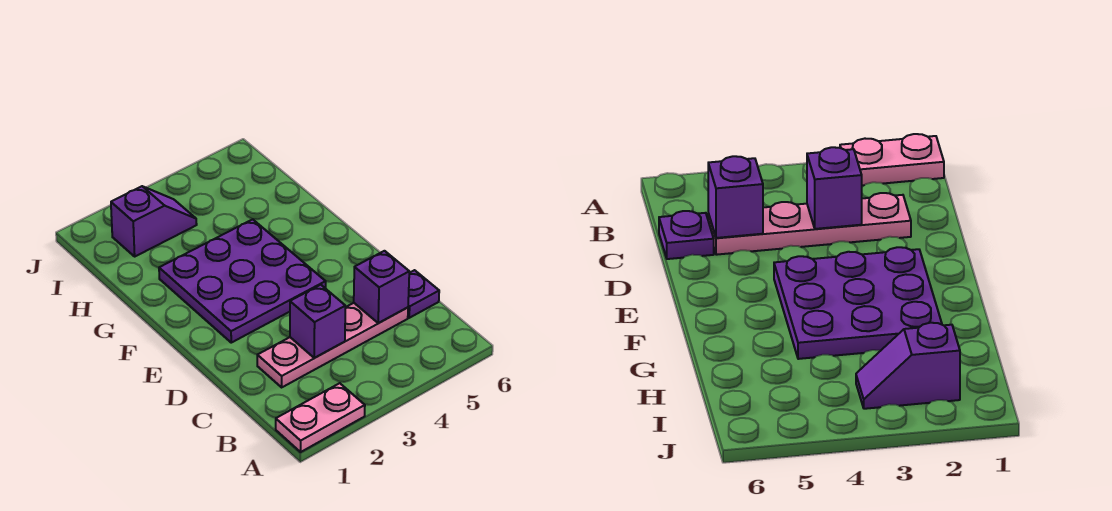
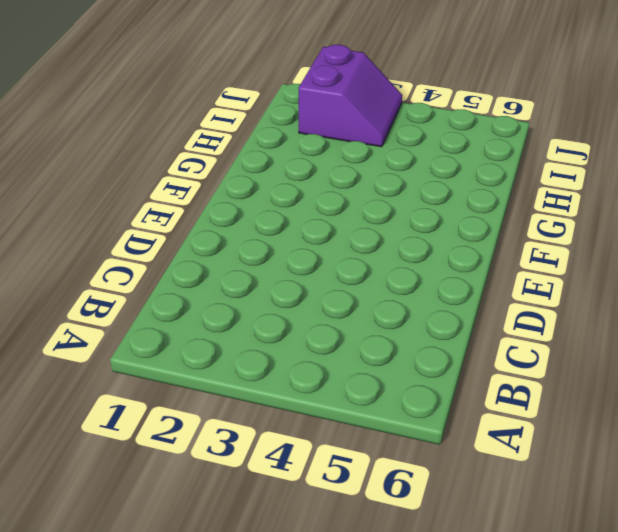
purple slope I2:J3 level 1 top 2 -> purple slope I2:I3 level 1 top 2
none -> pink plate A1:A2 level 1
none -> pink plate C2:C5 level 1

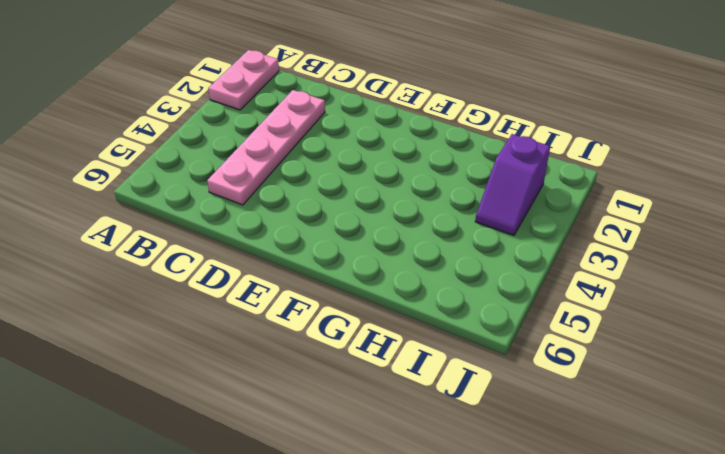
none -> purple plate C6 level 1
none -> purple plate E2:G4 level 1

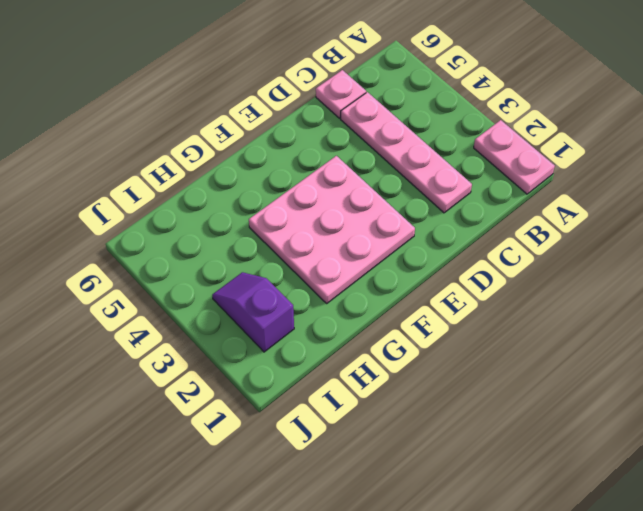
pink plate C6 level 1 -> purple plate C6 level 1
pink plate E2:G4 level 1 -> purple plate E2:G4 level 1
none -> purple brick C3 level 2
none -> purple brick C5 level 2

